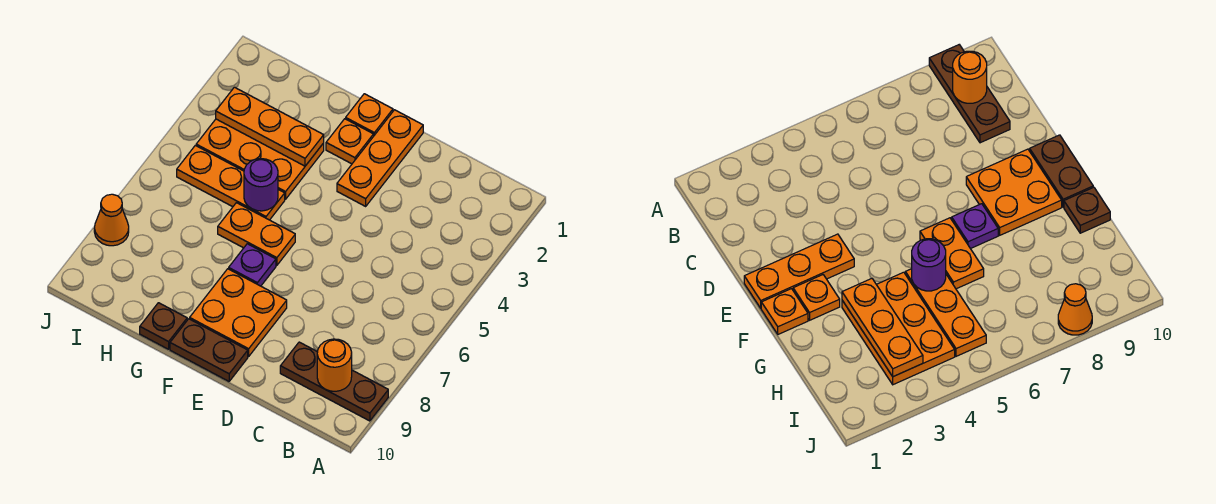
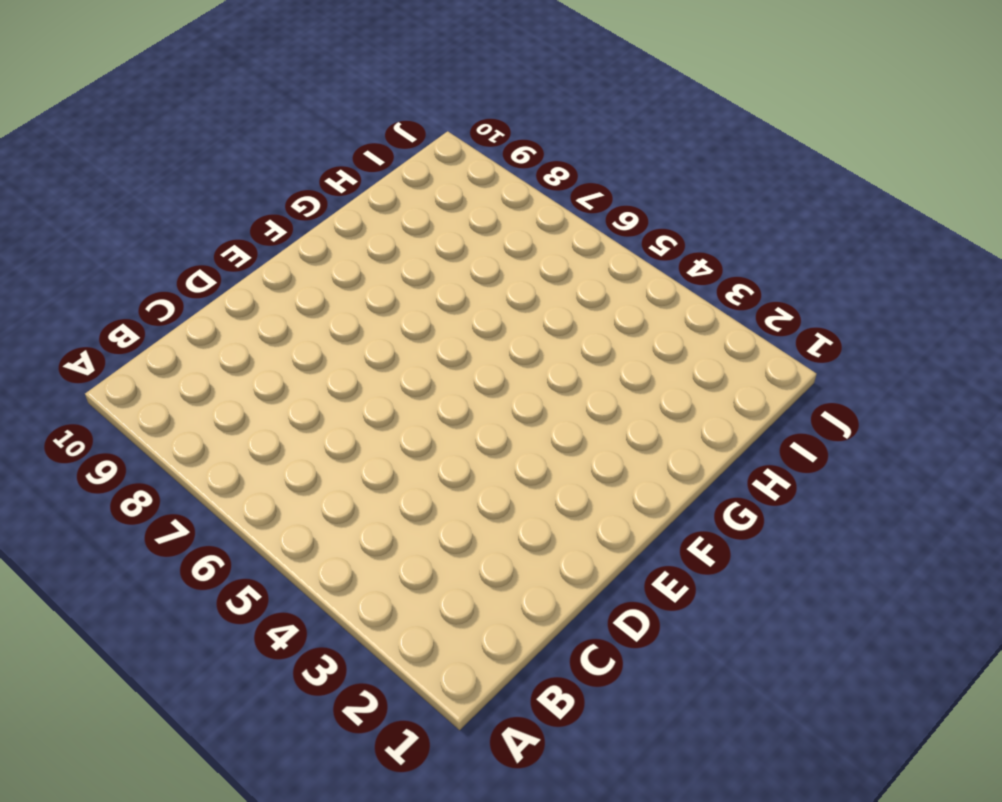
none -> brown plate A9:C9 level 1
none -> orange plate E1:E3 level 1
none -> orange plate E8:F9 level 1

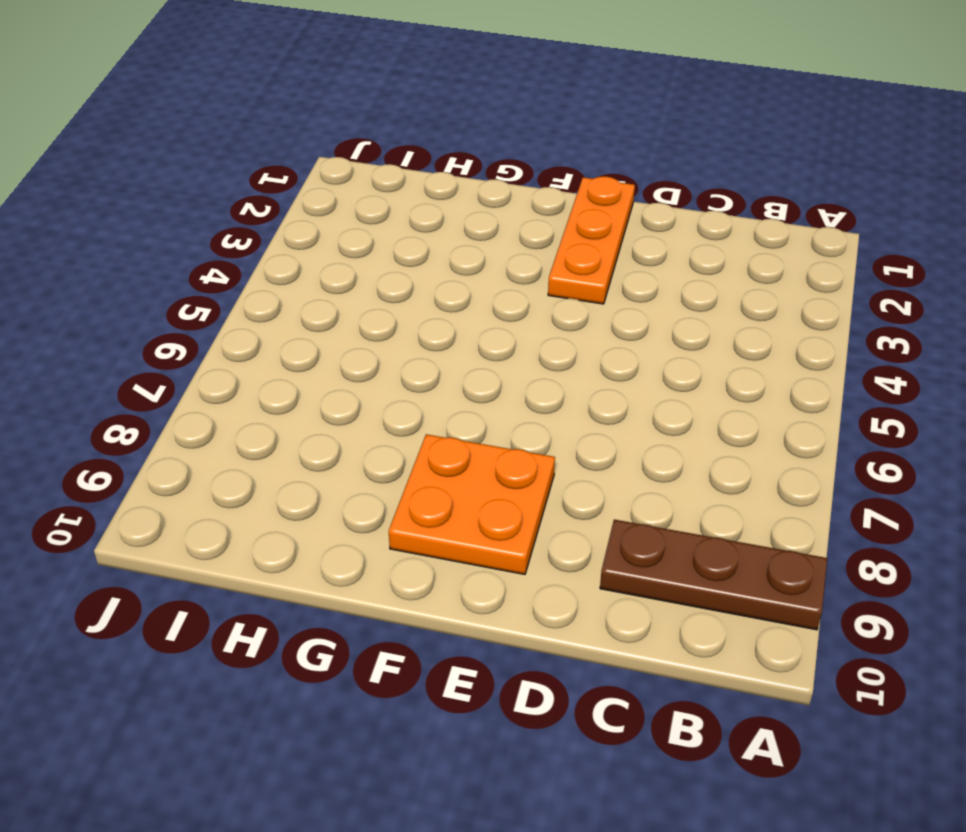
none -> brown plate E10:F10 level 1
none -> orange plate F1 level 1
none -> orange plate F2 level 1

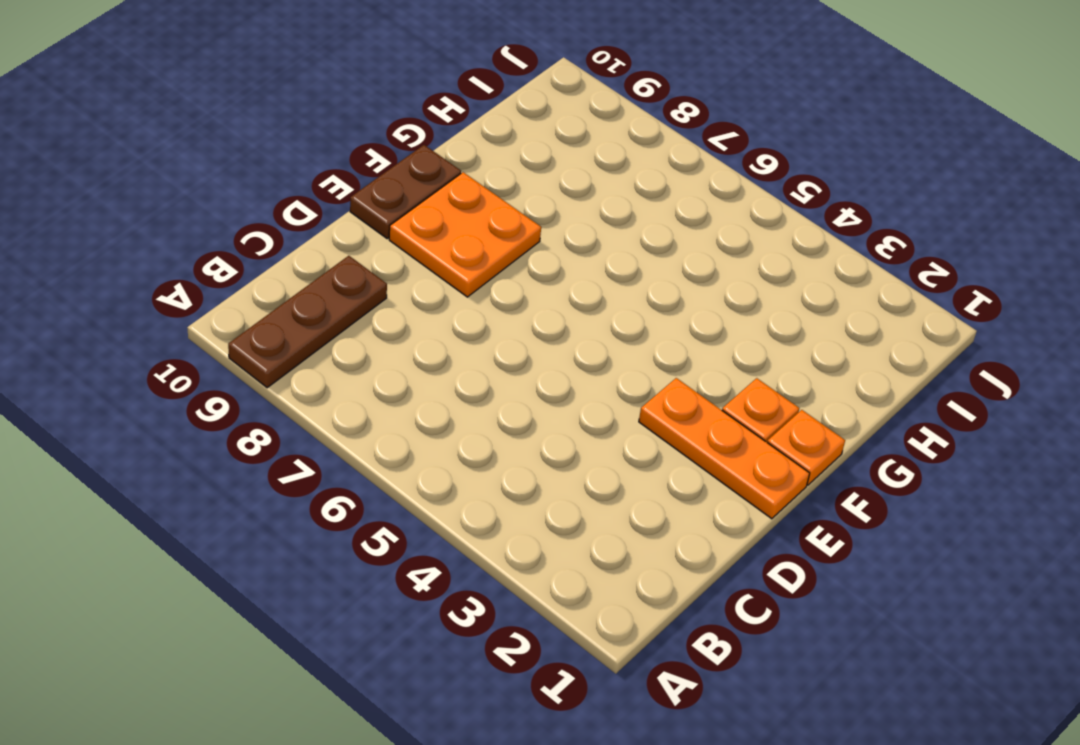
none -> orange plate F6:G6 level 1
none -> purple plate F7 level 1
none -> orange plate G3:I4 level 1

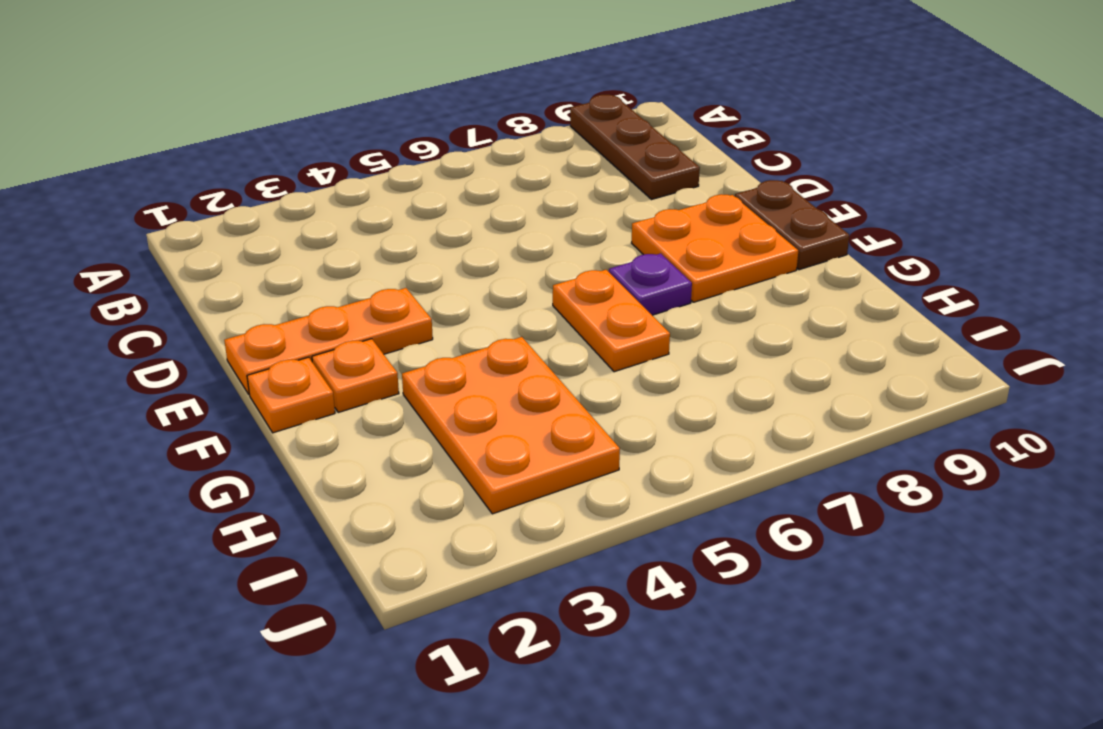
none -> orange plate G5:I5 level 1
none -> brown plate G10 level 1
none -> orange cone J8 level 1

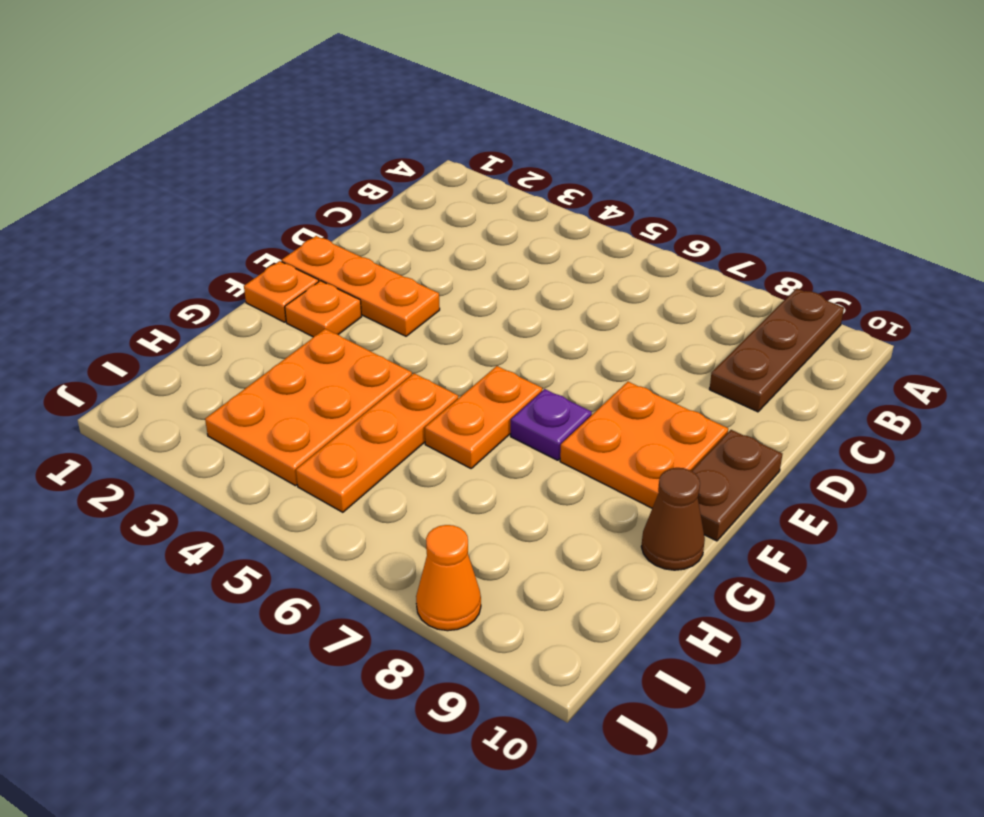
brown cone G10 level 1 -> brown plate G10 level 1
none -> orange round brick B9 level 2
none -> orange plate G3:I3 level 2
none -> purple round brick G5 level 2

